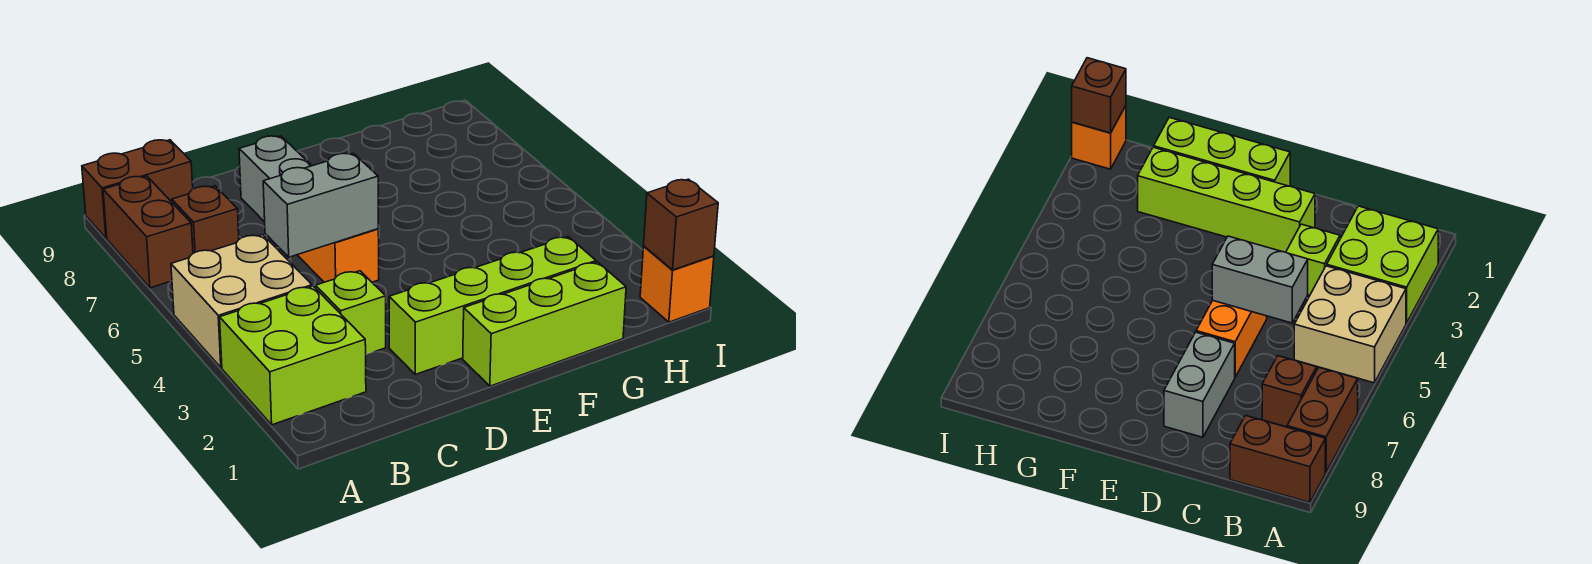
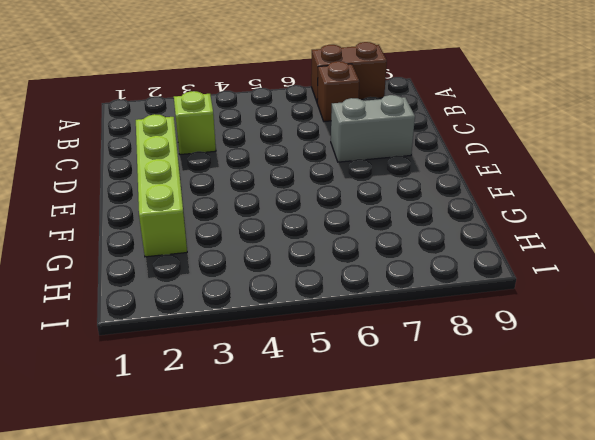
none -> lime brick A2:B3 level 1
none -> tan brick A4:B5 level 1
none -> brown brick A9:B9 level 1

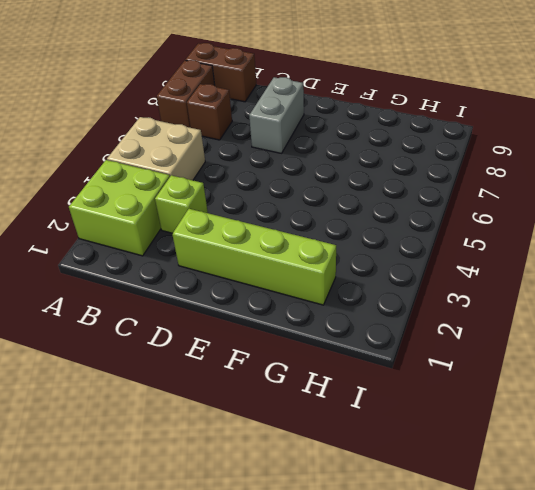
none -> orange brick D5:D6 level 1
none -> lime brick E1:G1 level 1
none -> orange brick I1 level 1

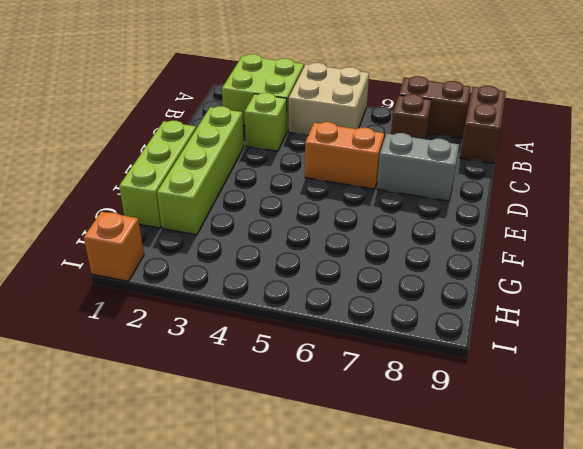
none -> grey brick C5:D5 level 2
none -> brown brick I1 level 2

